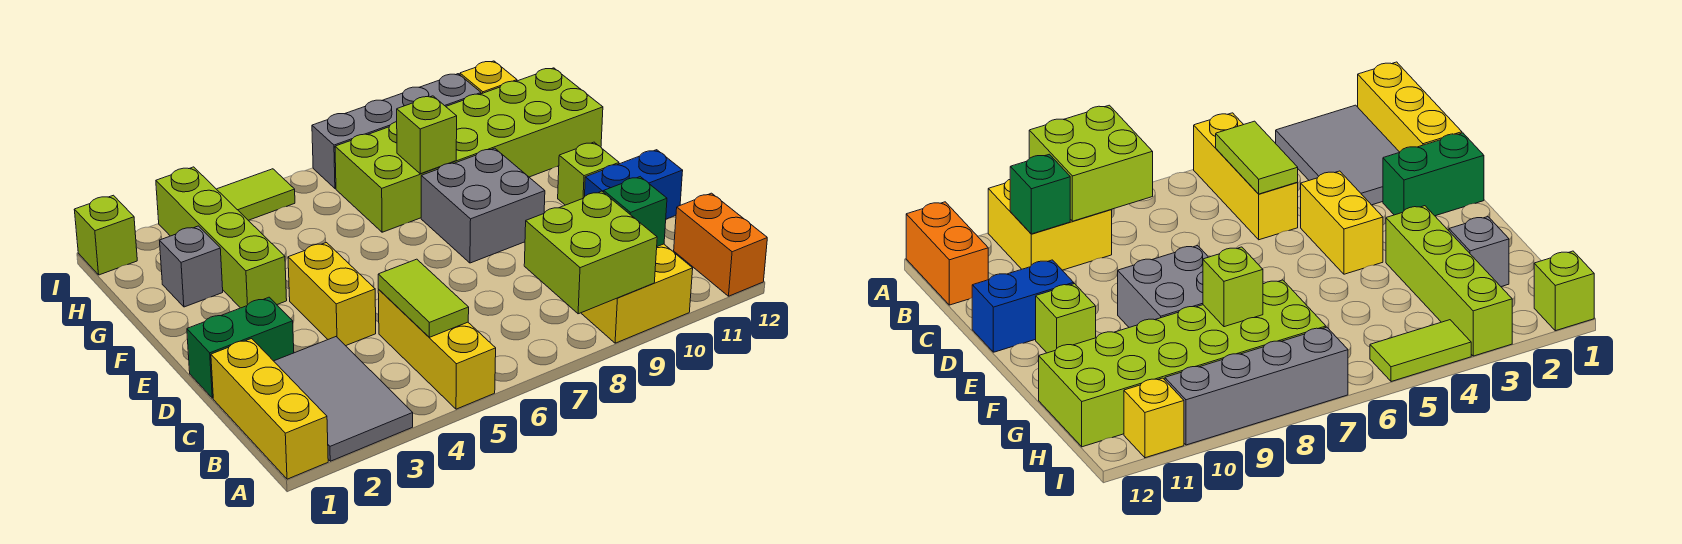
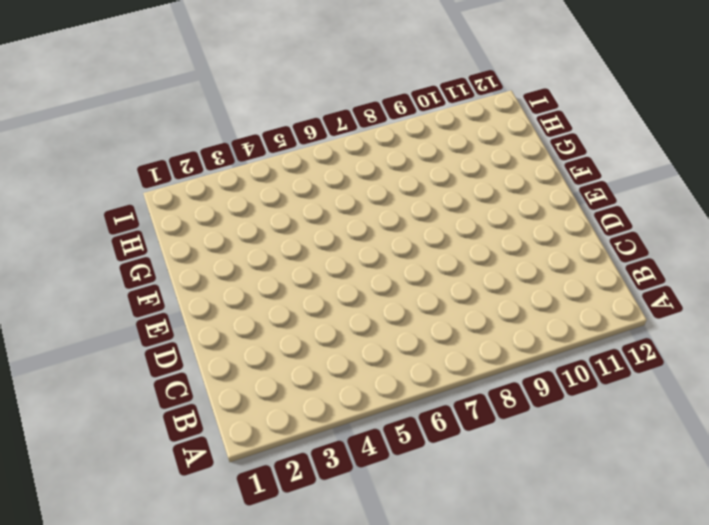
none -> yellow brick A1:C1 level 1
none -> grey tile A2:C3 level 1
none -> yellow brick A5:C5 level 1

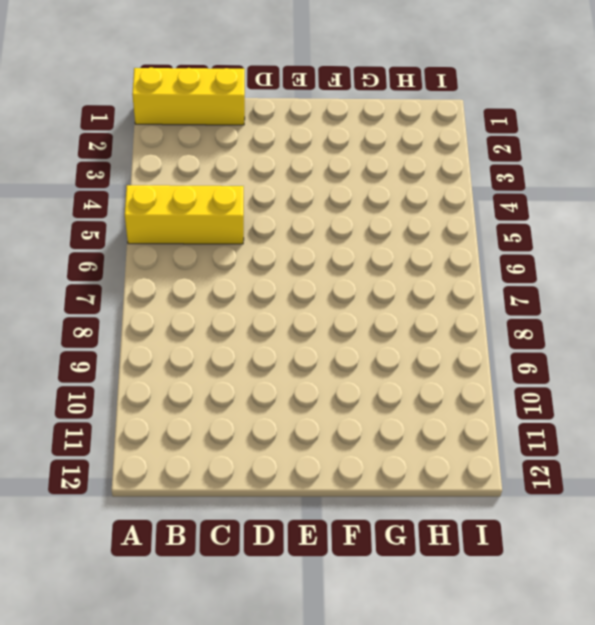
none -> grey tile A2:C3 level 1
none -> yellow brick A9:B10 level 1
none -> orange brick A12:B12 level 1

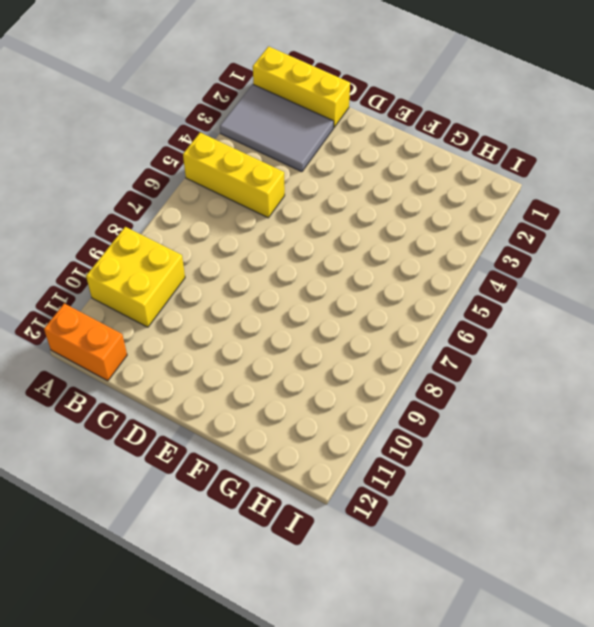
none -> green brick D1:D2 level 1
none -> yellow brick D4:E4 level 1
none -> blue brick D11:D12 level 1

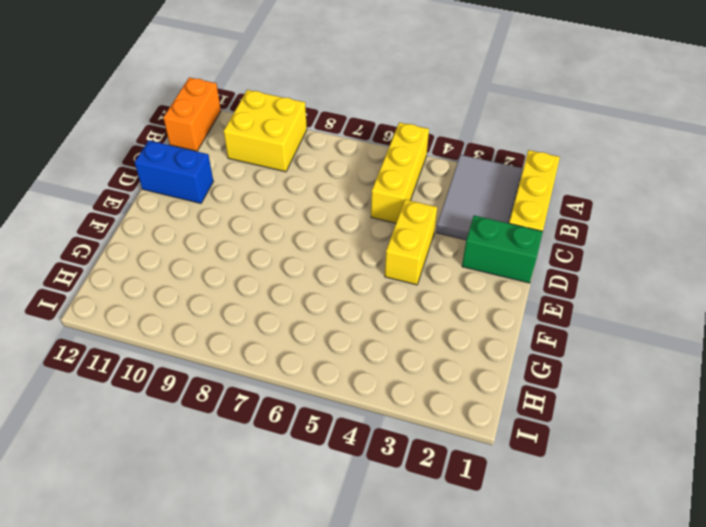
none -> grey brick E8:F9 level 1
none -> lime brick E11 level 1
none -> lime brick F3:I3 level 1

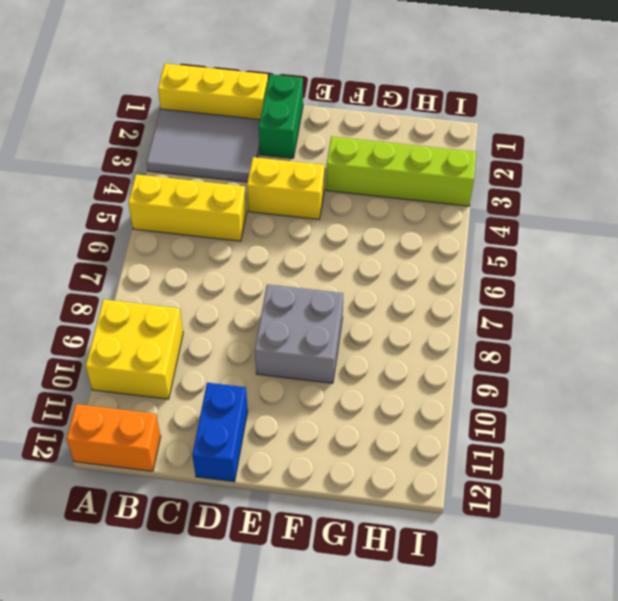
none -> lime brick E11 level 1
none -> grey brick G2 level 1
none -> lime brick G7:H12 level 1

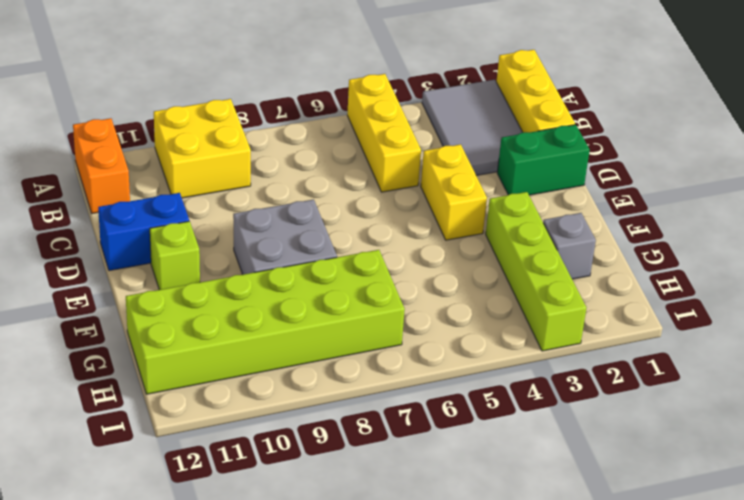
none -> lime brick I1 level 1
none -> lime tile I4:I5 level 1
none -> grey brick I7:I10 level 1

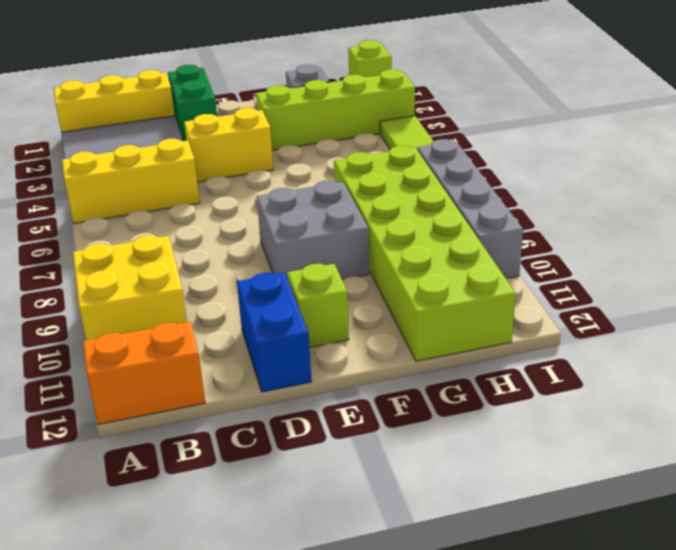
none -> yellow brick I11 level 1
none -> lime brick A8:B9 level 2
none -> lime tile B5:C5 level 2

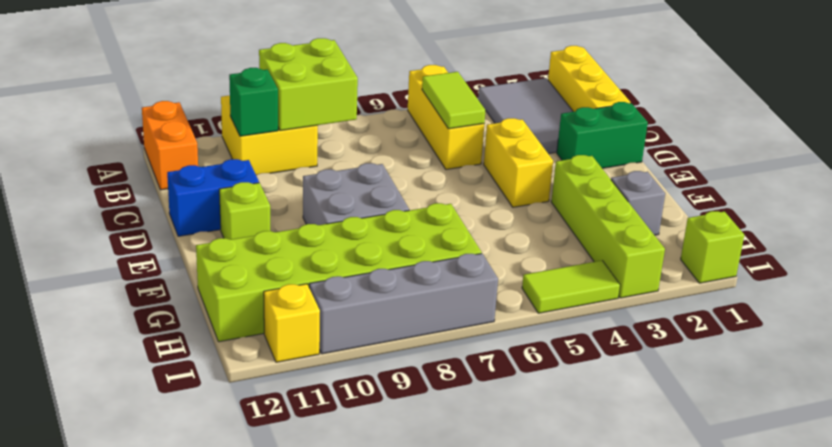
none -> lime brick G8 level 2

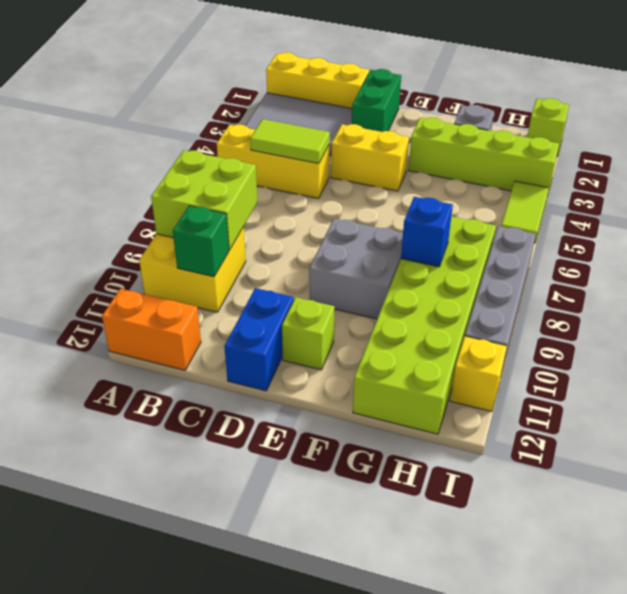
blue brick G8 level 2 -> lime brick G8 level 2

